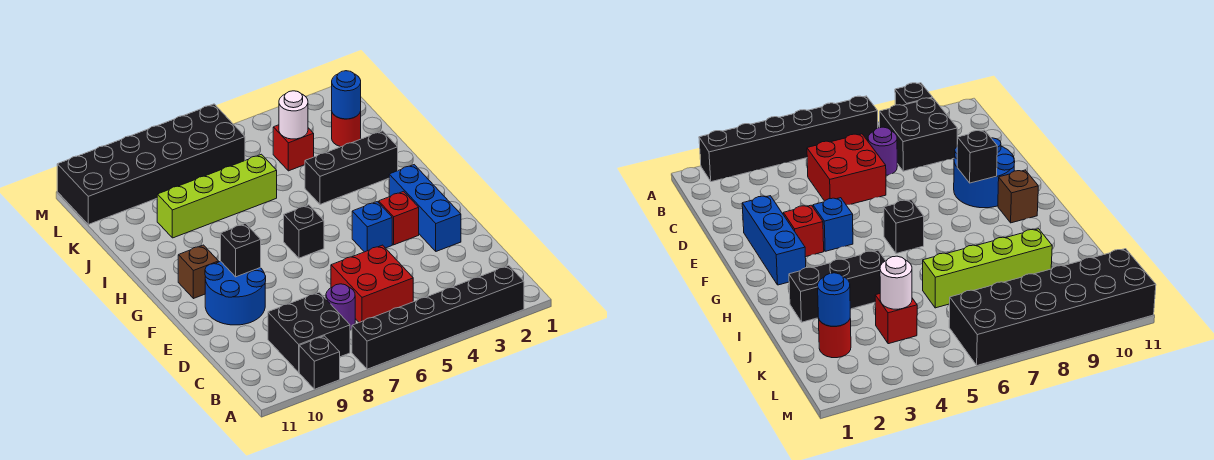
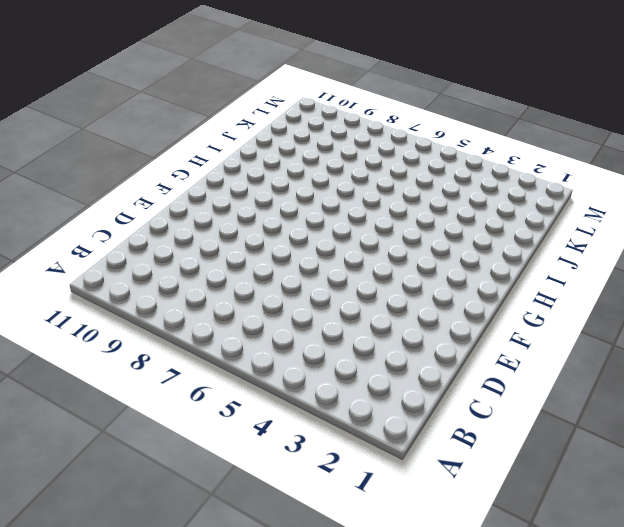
none -> black brick A2:A7 level 1
none -> black brick A9 level 1
none -> black brick B8:C9 level 1

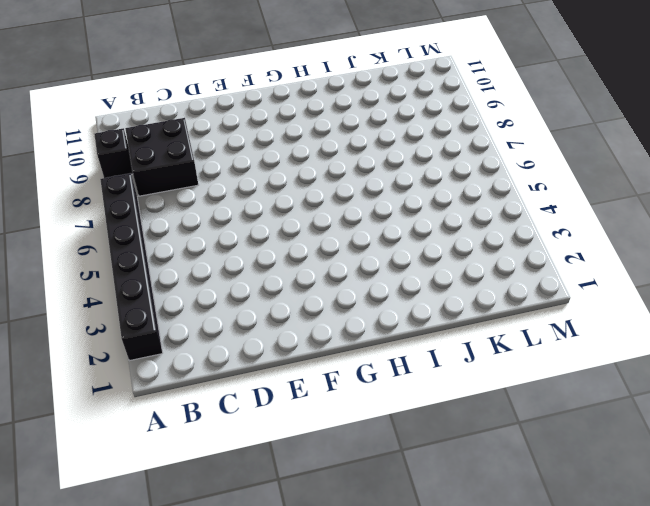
none -> red brick C5:D6 level 1
none -> purple round brick C7 level 1
none -> blue brick E2:G2 level 1

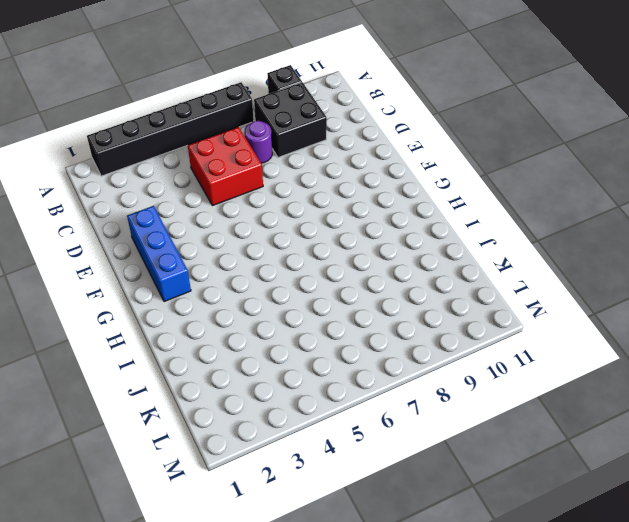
none -> blue round brick E9:F10 level 1
none -> red brick F3 level 1
none -> blue brick F4 level 1

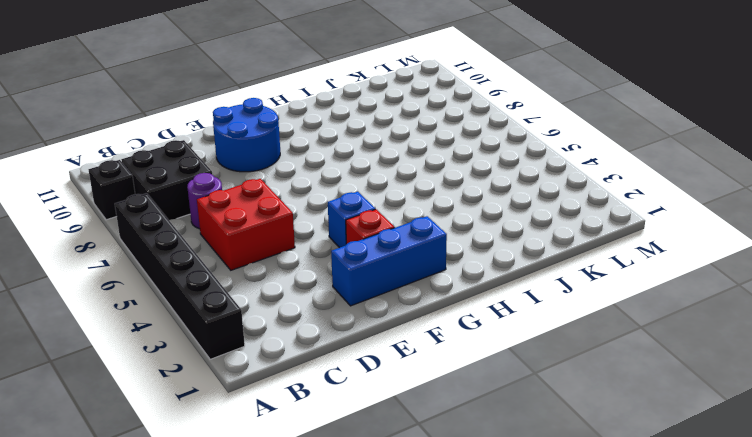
none -> black brick G6 level 1
none -> brown brick G10 level 1
none -> black brick I2:I4 level 1

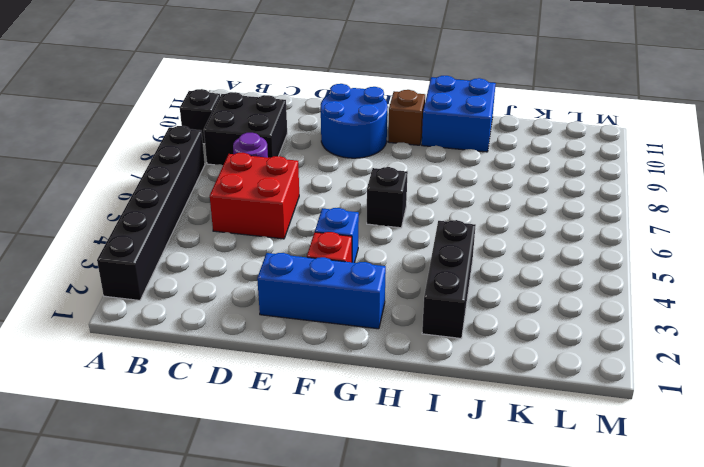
blue brick H10:I11 level 1 -> none
none -> lime brick J6:J9 level 1
none -> red round brick K2 level 1
none -> red brick K4 level 1

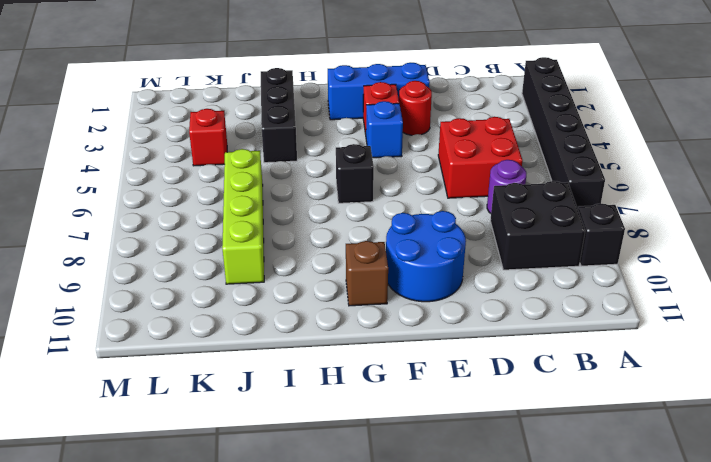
red round brick E3 level 1 -> red round brick K2 level 1
none -> black brick L6:M11 level 1
none -> black brick F9 level 2
none -> blue round brick K2 level 2

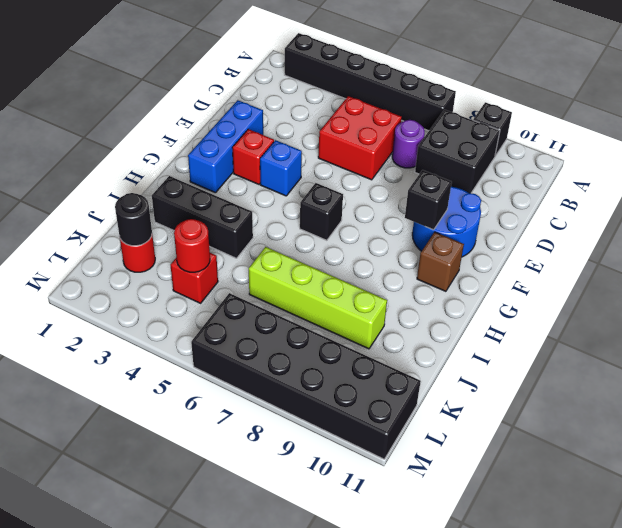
black round brick K2 level 2 -> blue round brick K2 level 2
red round brick K4 level 2 -> white round brick K4 level 2

